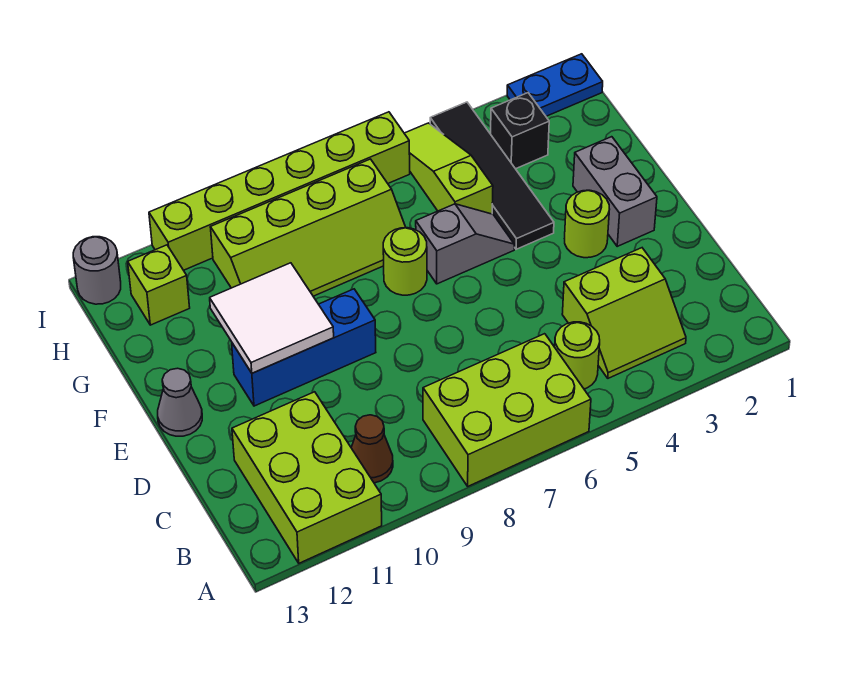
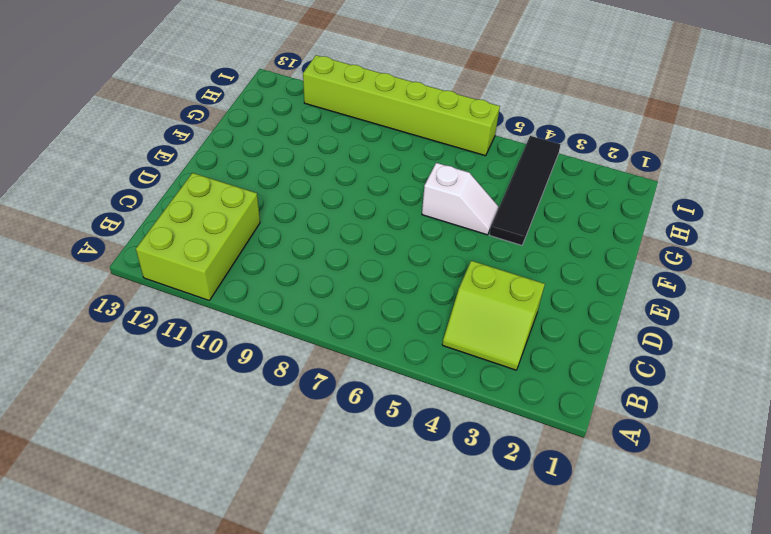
white slope F5:F6 level 1 top 6 -> grey slope F5:F6 level 1 top 6
none -> lime brick A6:B8 level 1
none -> lime round brick B5 level 1
none -> brown cone B10 level 1

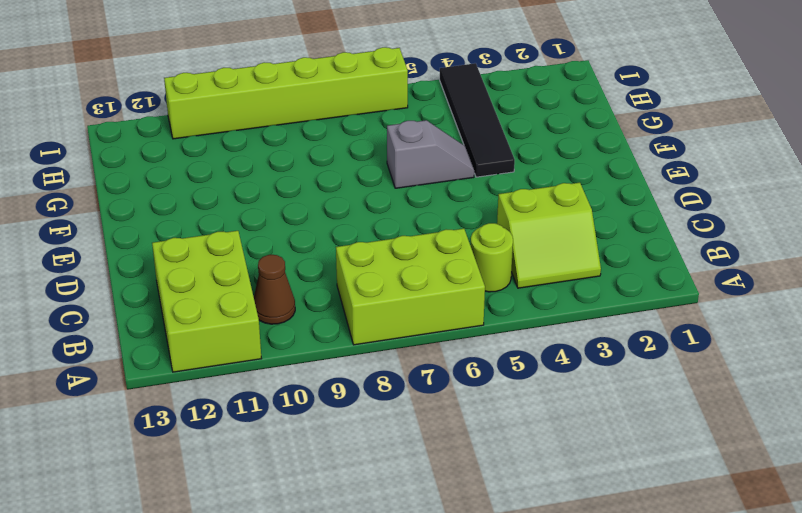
none -> grey brick E2:F2 level 1
none -> lime round brick E3 level 1
none -> blue brick E9:E11 level 1

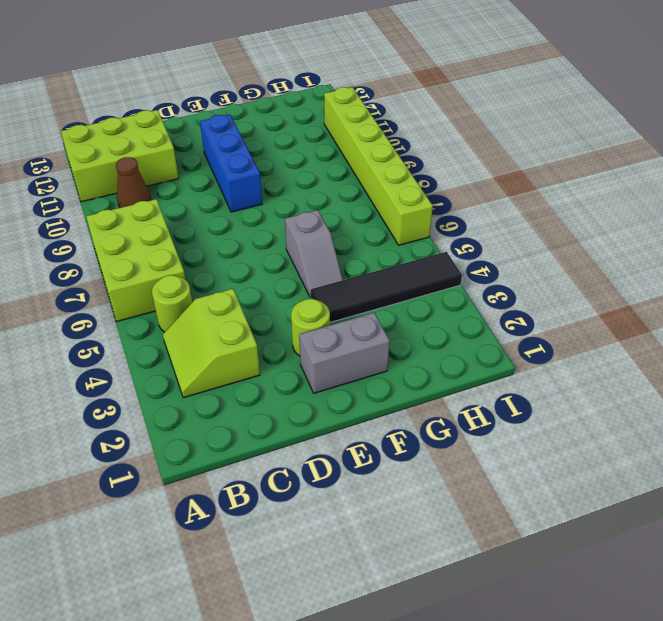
none -> grey cone E13 level 1
none -> lime round brick F7 level 1
none -> lime slope G5:I5 level 1 top G

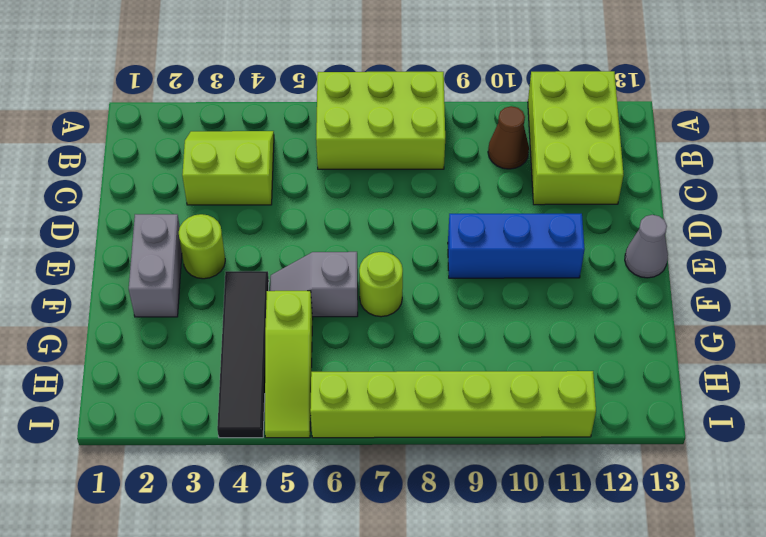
none -> lime round brick B5 level 1
none -> lime slope G7:H10 level 1 top H
none -> black brick H3 level 1

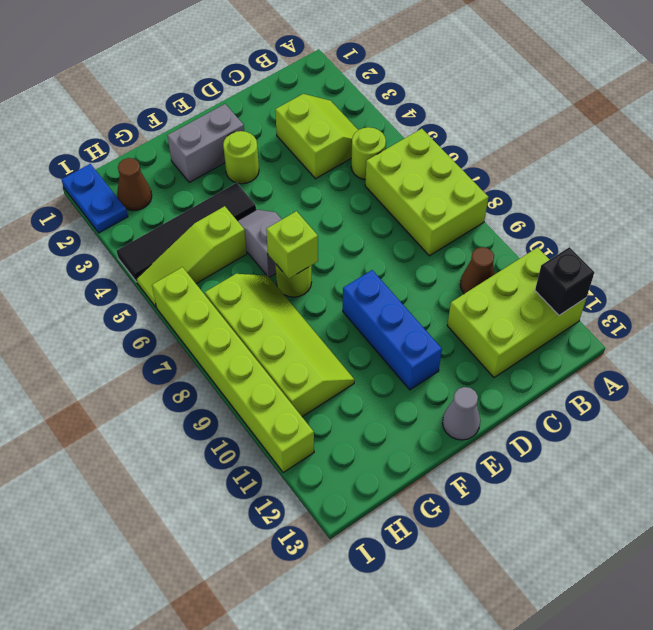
black brick A12 level 2 -> black brick H3 level 1
lime brick F7 level 2 -> lime brick H12 level 1
brown cone H2 level 1 -> none
none -> grey round brick I13 level 1
none -> white tile E10:F11 level 2

